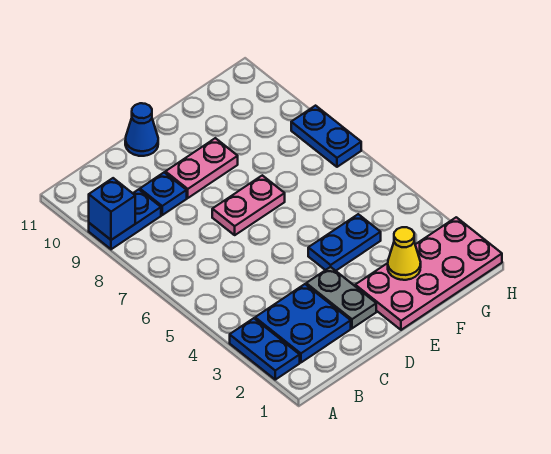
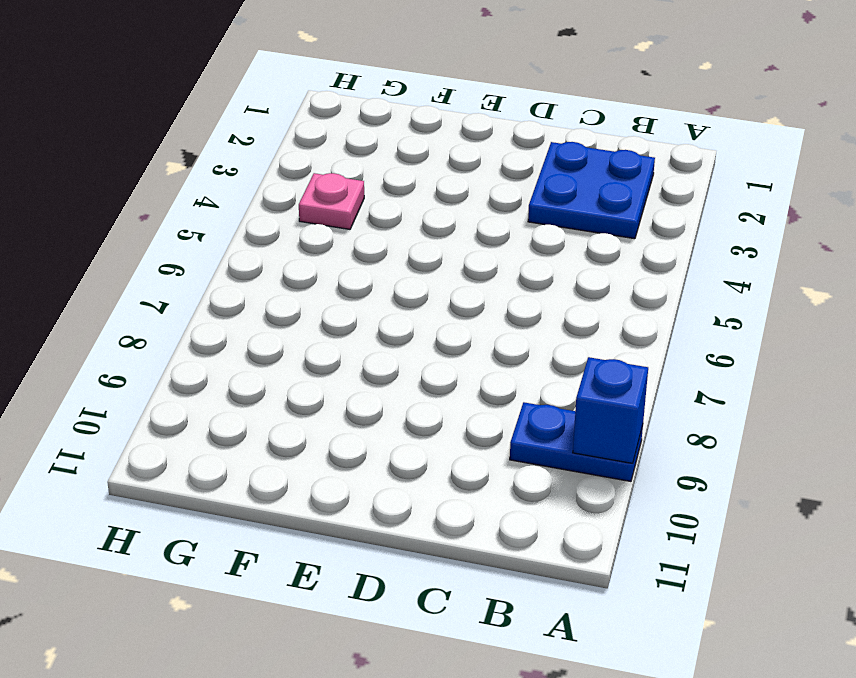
pink plate G4 level 1 -> none
none -> blue plate A2:A3 level 1
none -> blue plate C9 level 1
none -> grey plate D2:D3 level 1

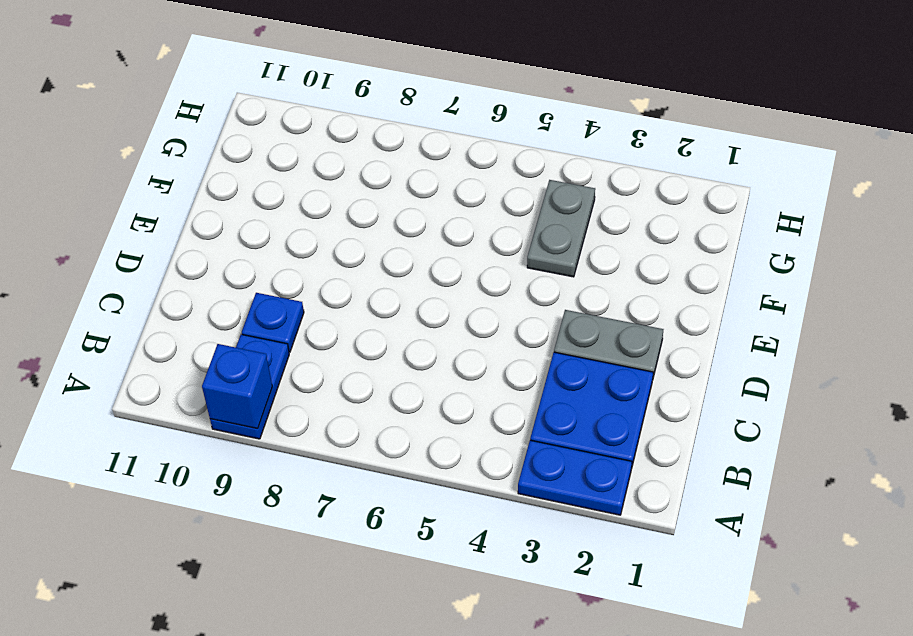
grey plate F4:G4 level 1 -> blue plate E4:F4 level 1
none -> pink plate D7:E7 level 1
none -> pink plate D9:E9 level 1
none -> blue cone D11 level 1

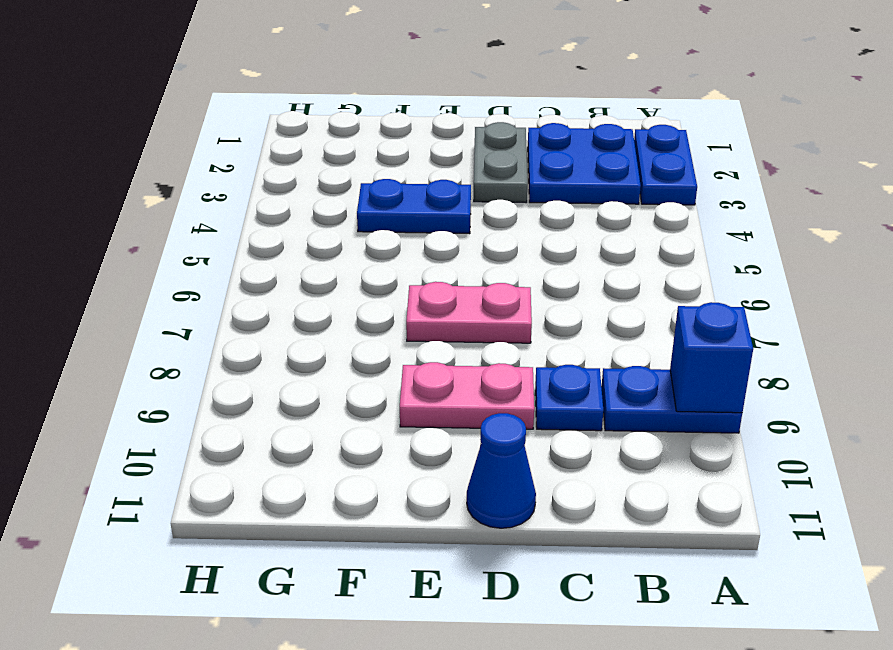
none -> pink plate E1:H2 level 1
none -> blue plate H7:H8 level 1
none -> yellow cone F2 level 2

